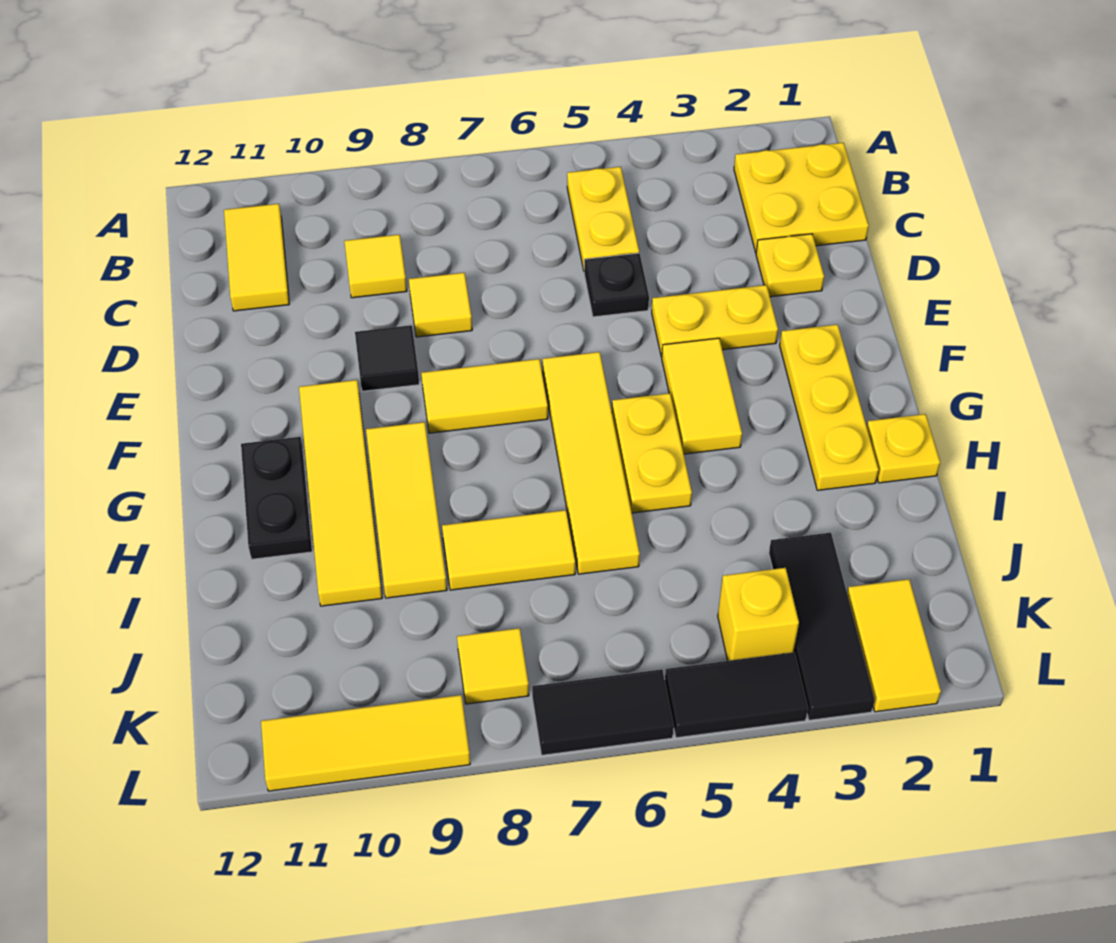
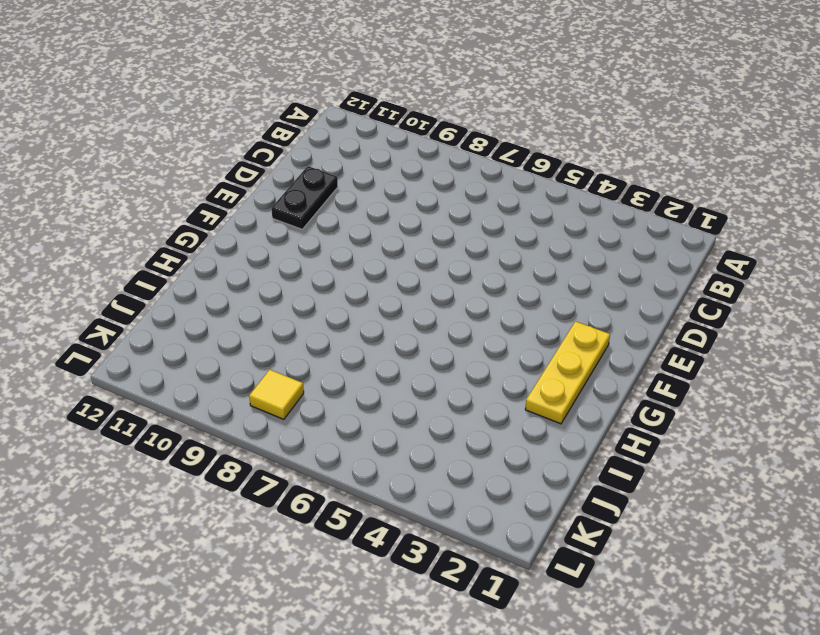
black plate D11:E11 level 1 -> black plate G11:H11 level 1
none -> yellow plate B1:C2 level 1
none -> yellow plate B5:C5 level 1
none -> yellow tile B11:C11 level 1

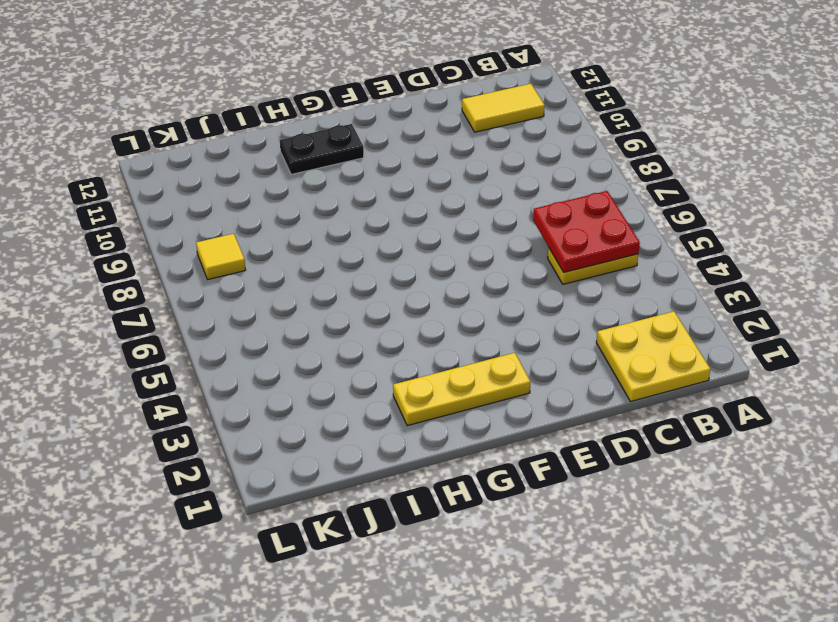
red plate B5:C6 level 2 -> none
none -> yellow tile C9 level 1
none -> yellow plate D2 level 1
none -> black plate D5 level 1

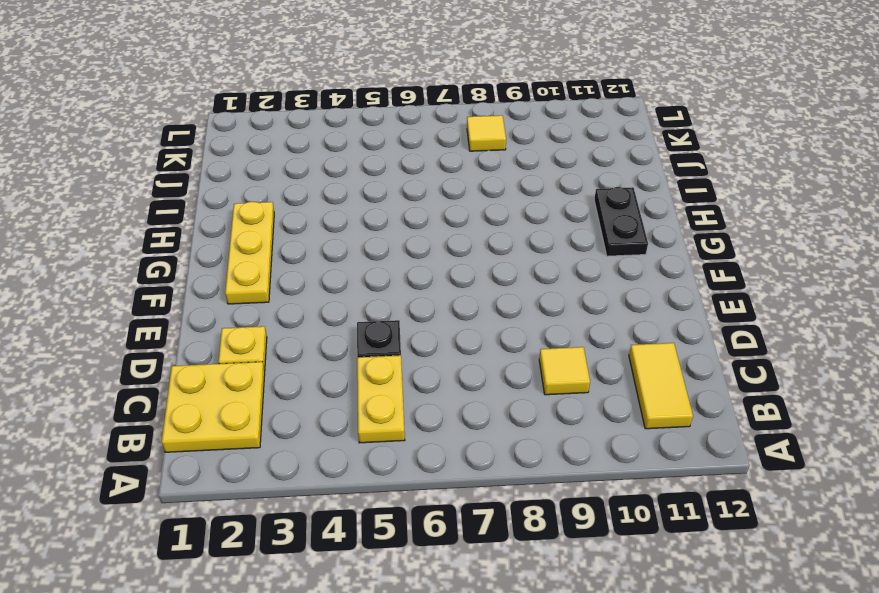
none -> yellow tile D8 level 1
none -> yellow plate E3:E4 level 1
none -> black tile E9 level 1

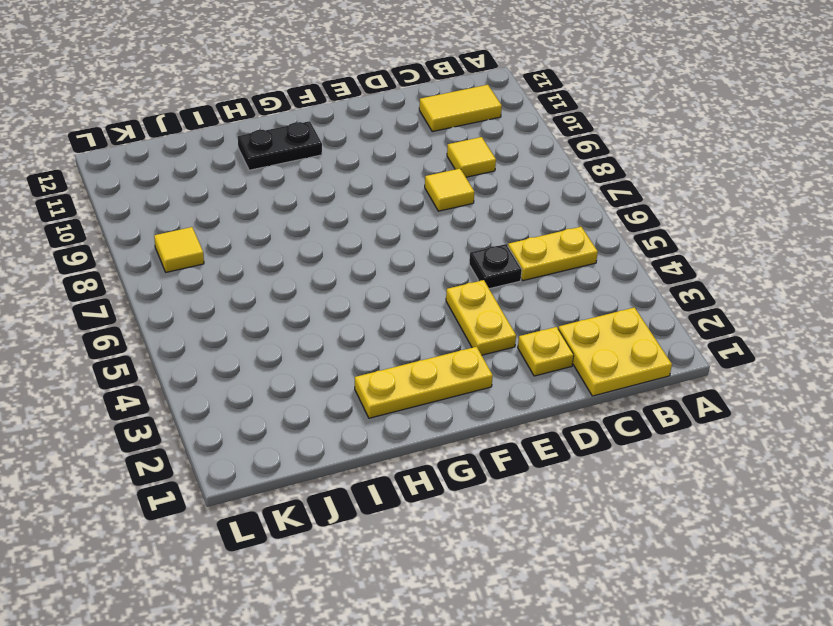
none -> black tile E9 level 1
none -> yellow tile F4:G4 level 1
none -> yellow tile F6:I6 level 1

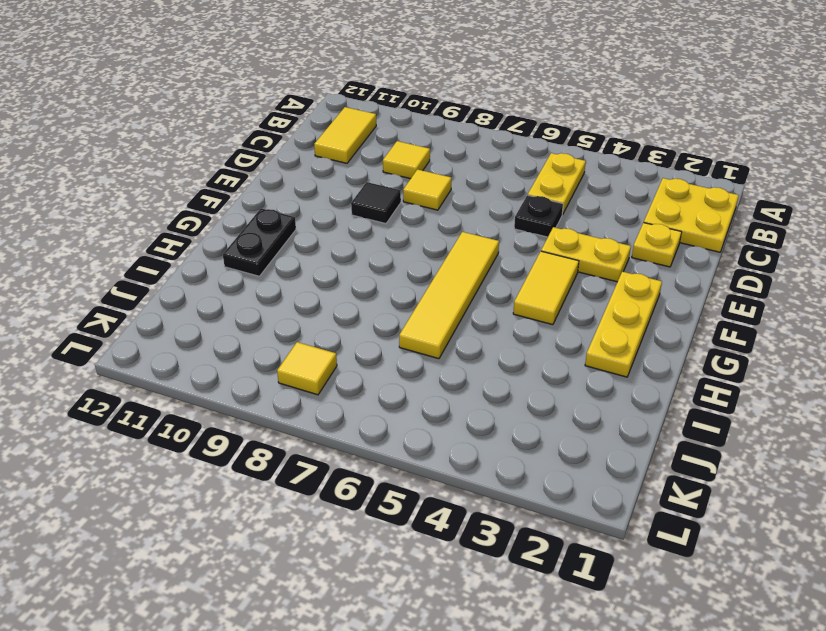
none -> yellow tile F7:F8 level 1
none -> yellow tile F10:I10 level 1
none -> yellow plate G5:H5 level 1

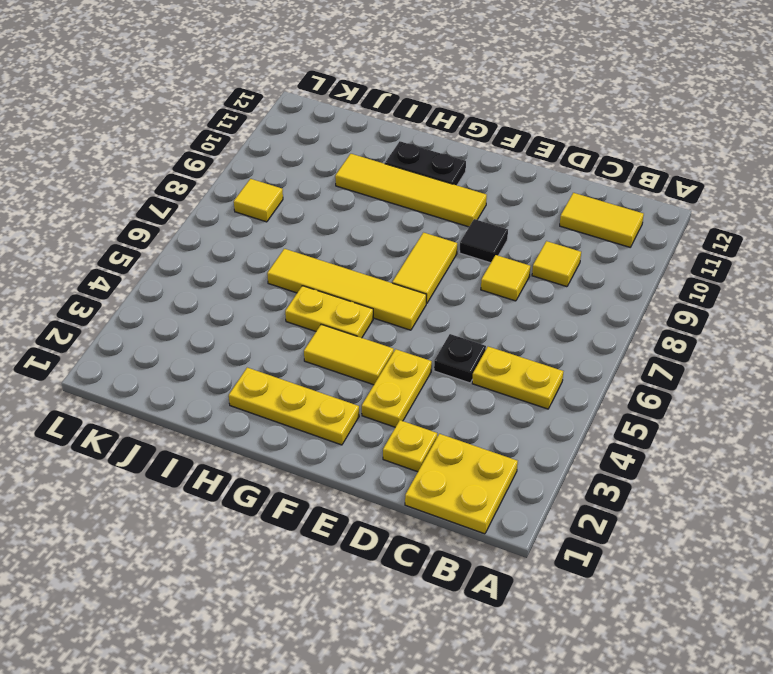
none -> yellow tile G9:I9 level 1
none -> yellow plate H1 level 1
none -> yellow tile I7:I8 level 1

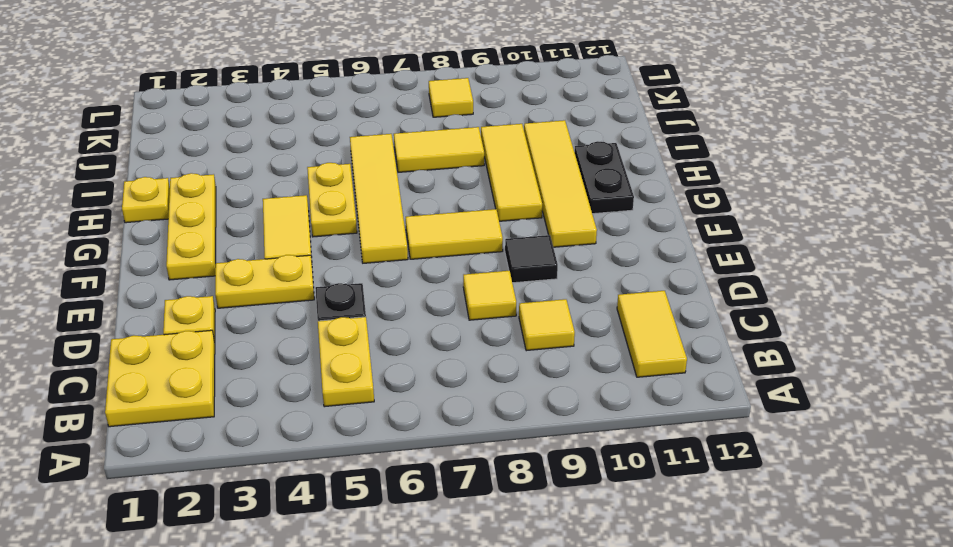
none -> black tile J3:L3 level 1
none -> yellow tile K2:L2 level 1
none -> yellow brick K4 level 1

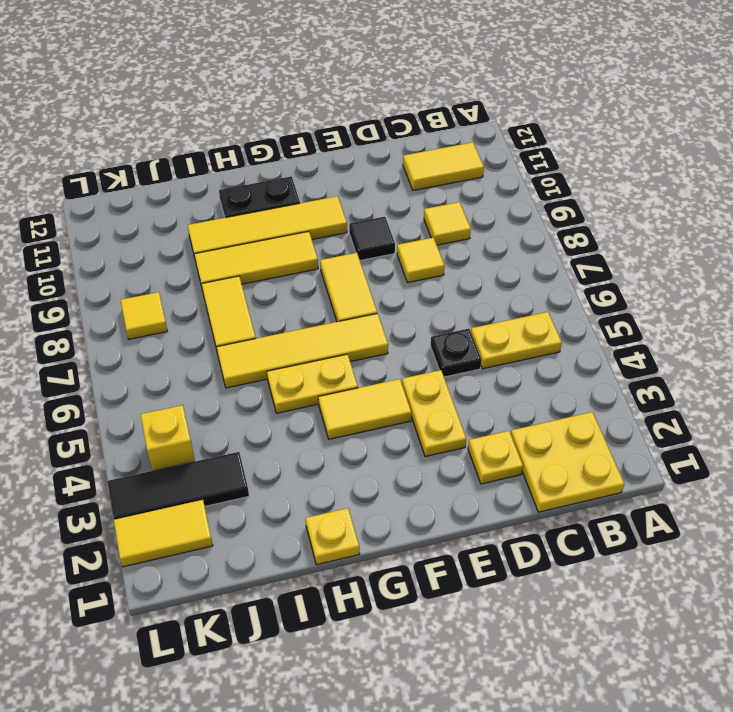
none -> yellow plate F2:H2 level 1
none -> black tile L4:L5 level 1
none -> black tile L6:L7 level 1

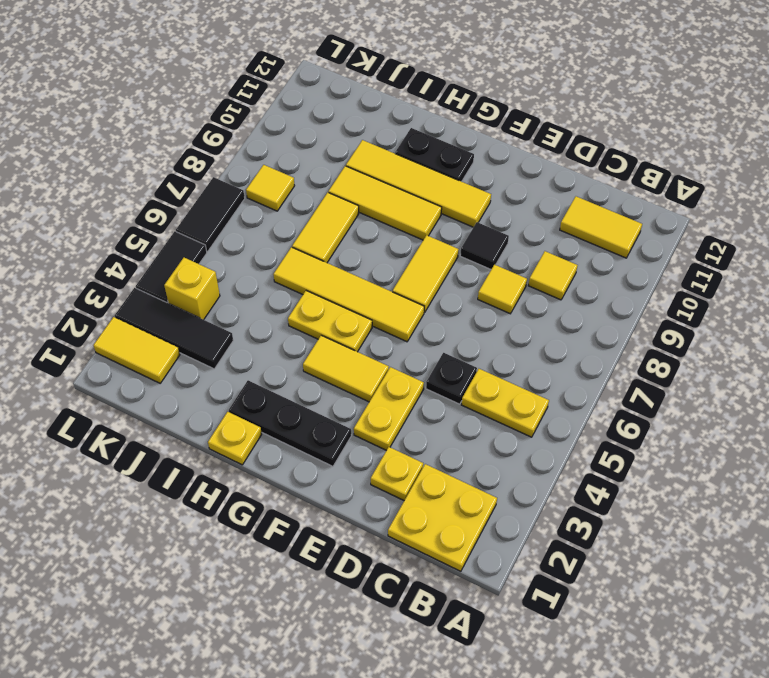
black plate F2:H2 level 1 -> yellow plate F2:H2 level 1
none -> yellow tile L9:L11 level 1

